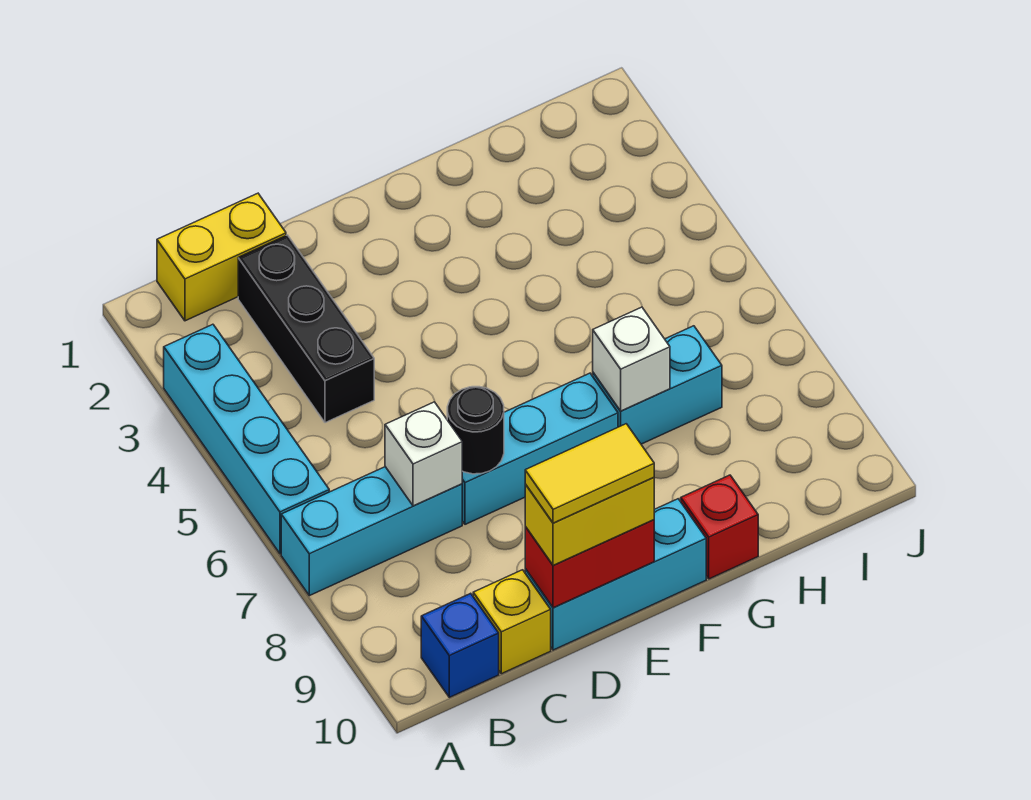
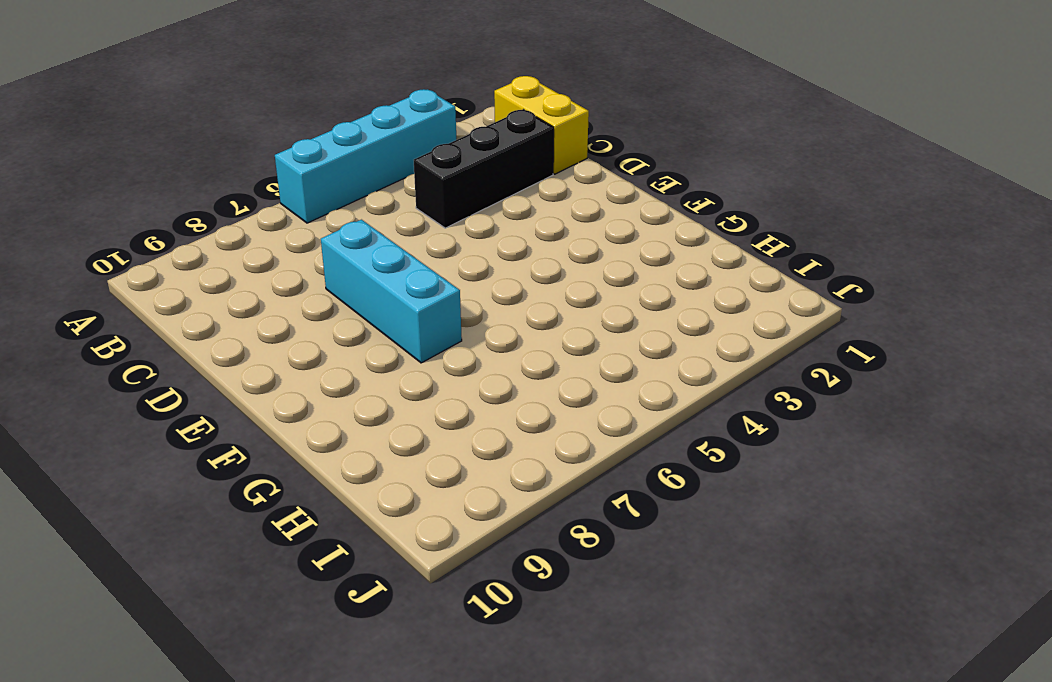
none -> cyan brick A7:C7 level 1
none -> blue brick B10 level 1
none -> yellow brick C10 level 1

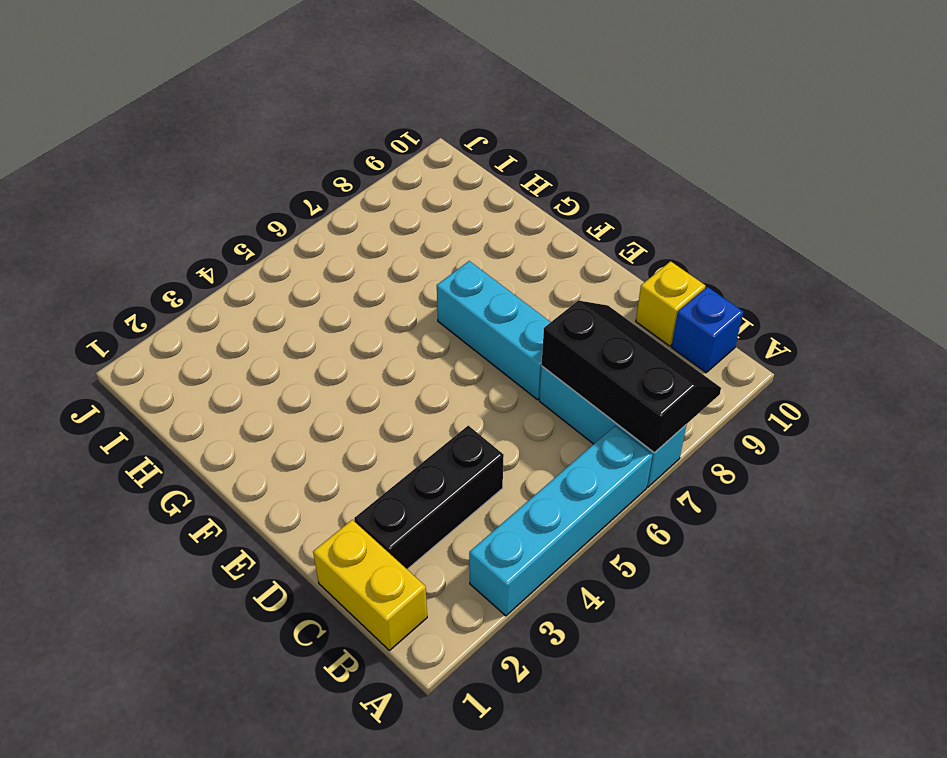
black slope A7:C8 level 2 top 7 -> white brick C7 level 2
none -> cyan brick D10:F10 level 1
none -> cyan brick G7:H7 level 1
none -> red brick G10 level 1

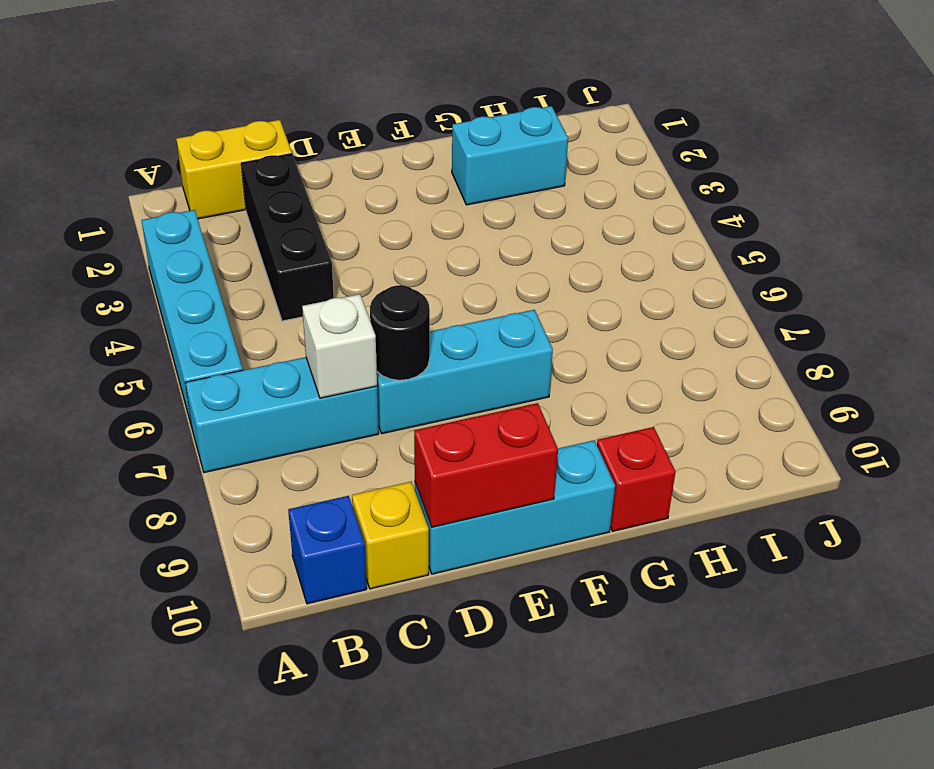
cyan brick G2:H2 level 1 -> cyan brick G7:H7 level 1
none -> white brick G7 level 2
none -> yellow brick D10:E10 level 3
none -> yellow tile D10:E10 level 4

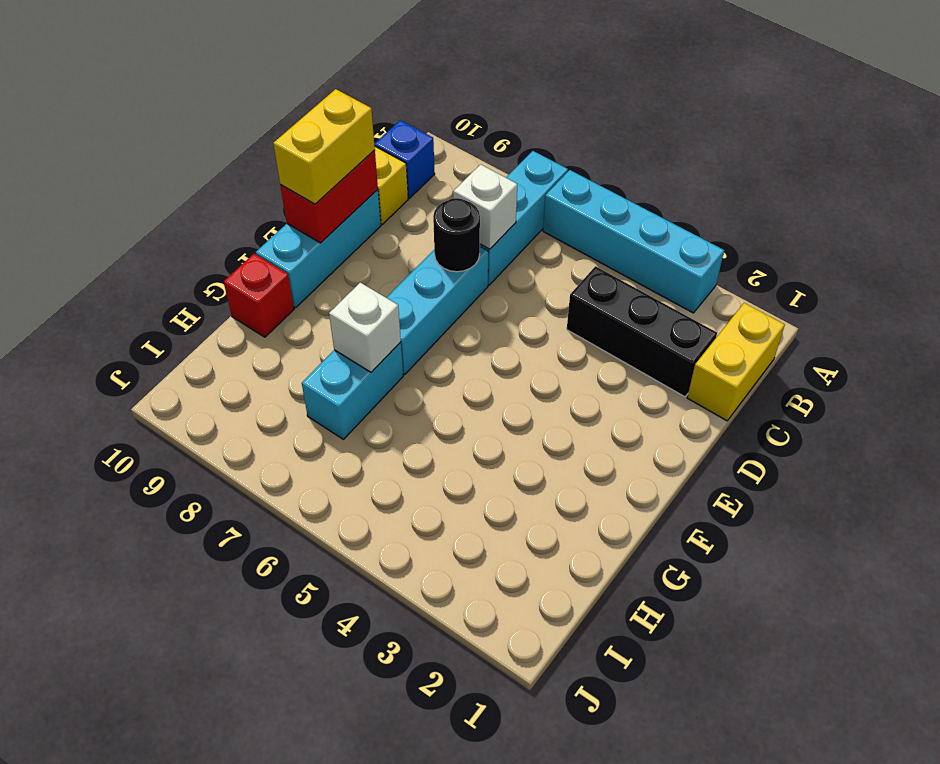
none -> yellow tile D10:E10 level 4

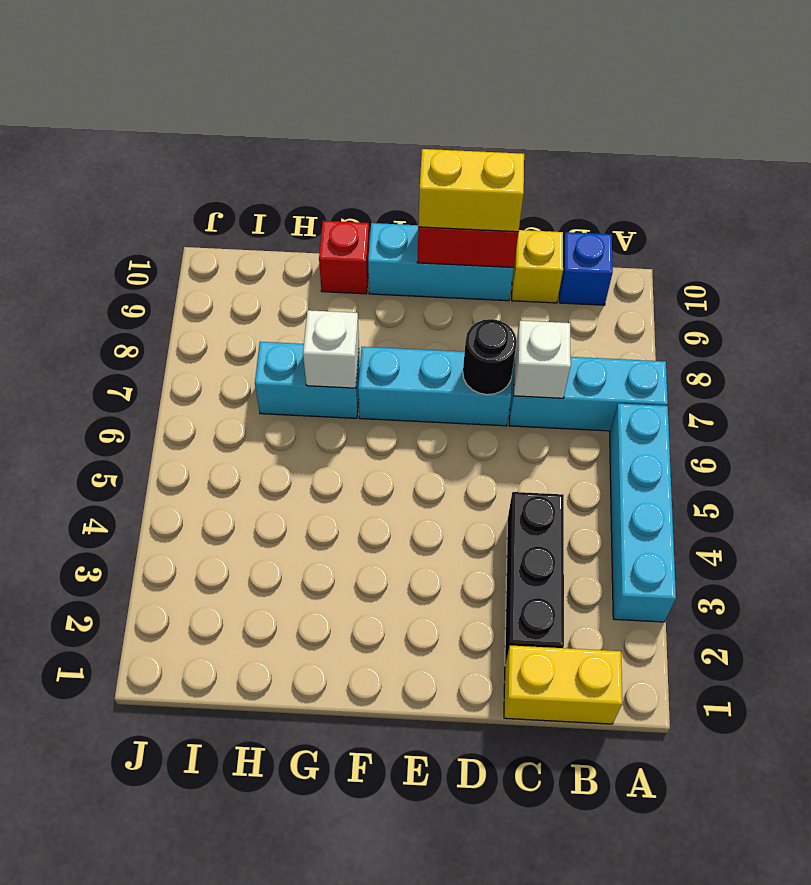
none -> yellow tile D10:E10 level 4

